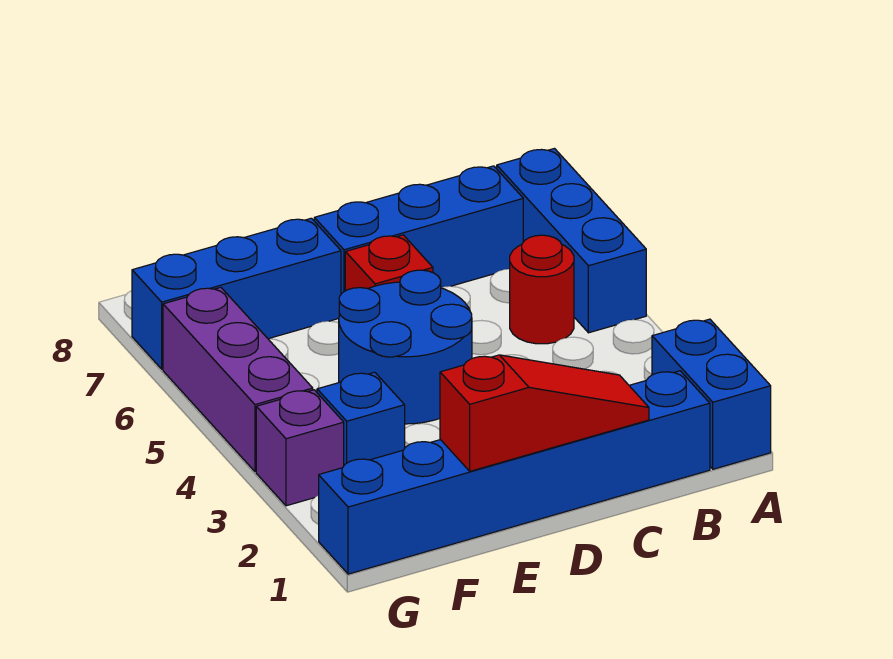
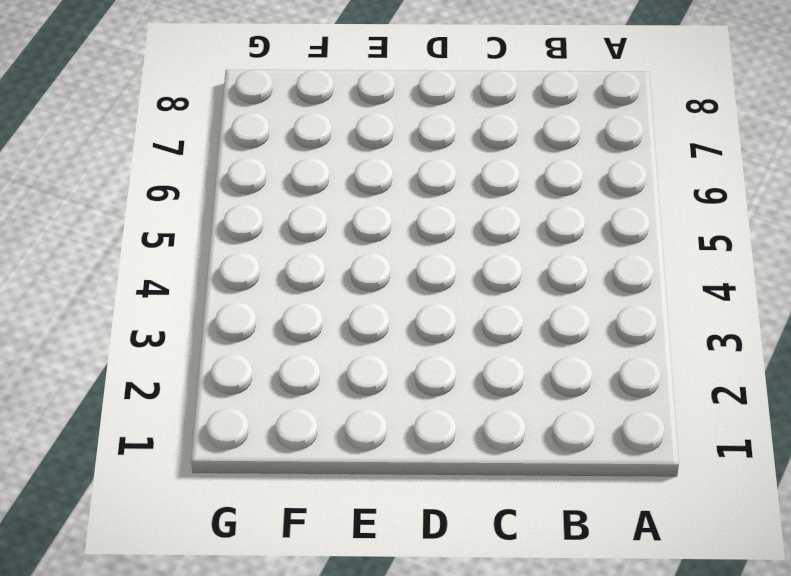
none -> blue brick A1:A2 level 1
none -> blue brick A5:A7 level 1
none -> blue brick B1:G1 level 1

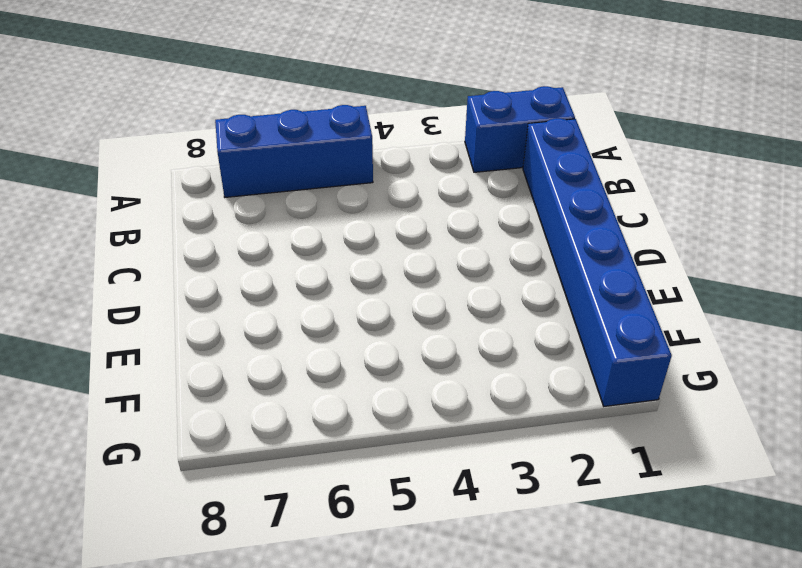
none -> red round brick B5 level 1
none -> blue brick B7:D7 level 1
none -> blue round brick D4:E5 level 1

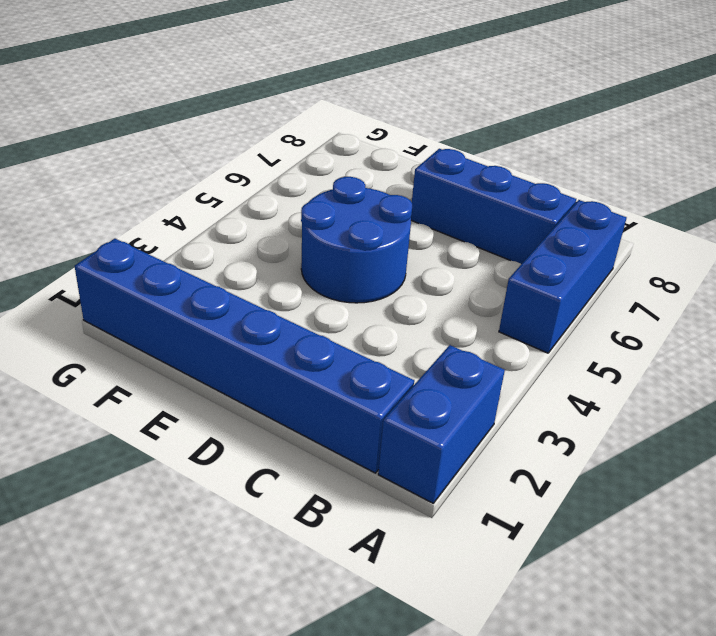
none -> red round brick B5 level 1
none -> red brick D6 level 1
none -> blue brick E7:G7 level 1

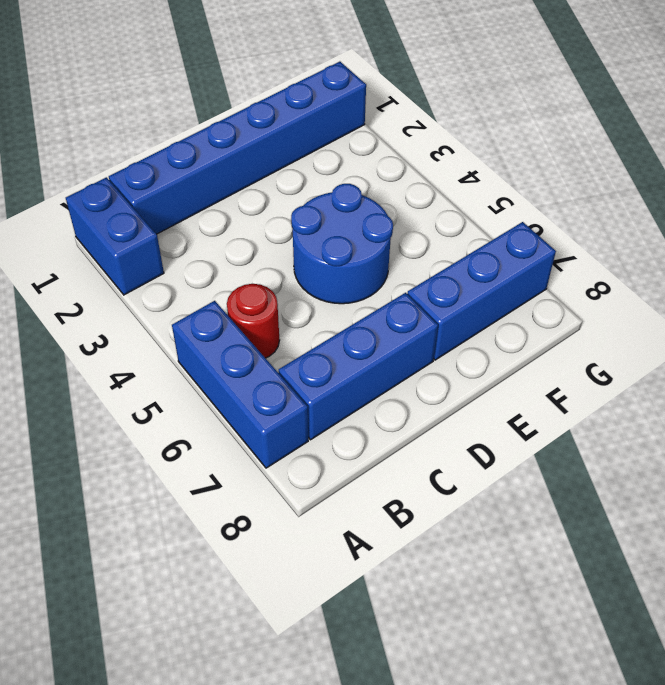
none -> red brick D6 level 1
none -> blue brick F3 level 1
none -> purple brick G3 level 1

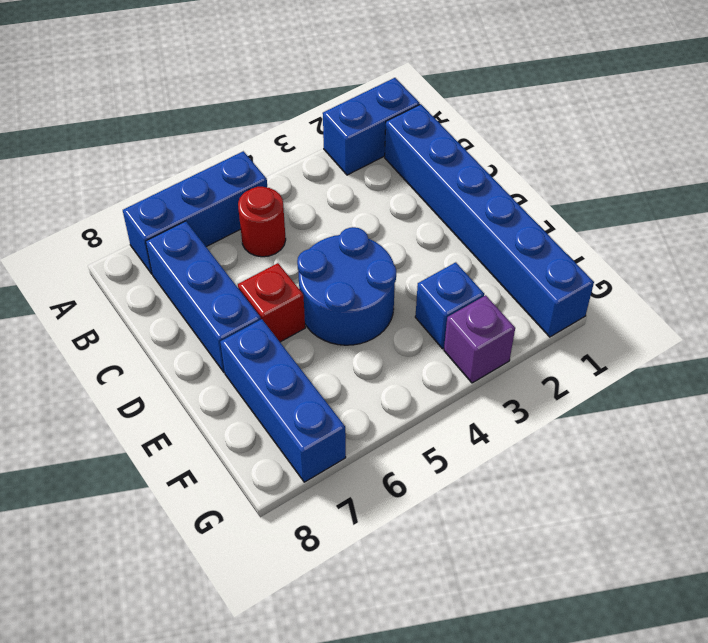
none -> purple brick G4:G6 level 1
none -> red slope C1:E1 level 2 top E

